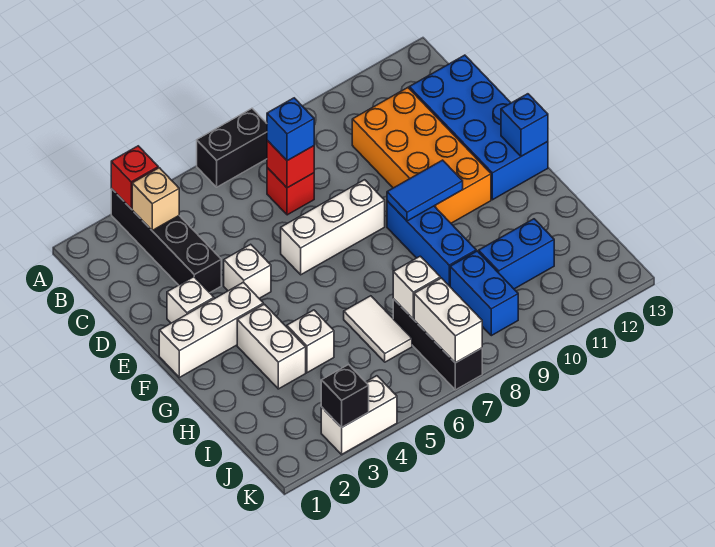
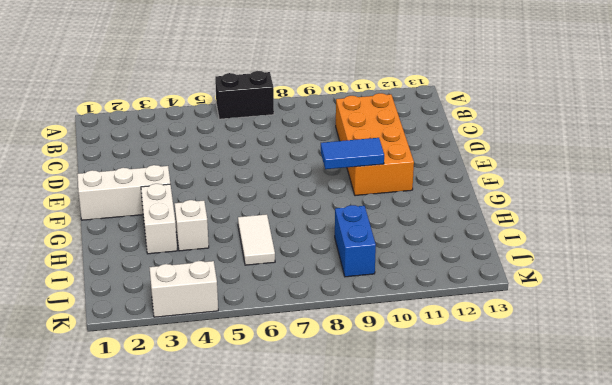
none -> black brick A3:D3 level 1
none -> red brick C7 level 1
none -> blue brick C12:F13 level 1

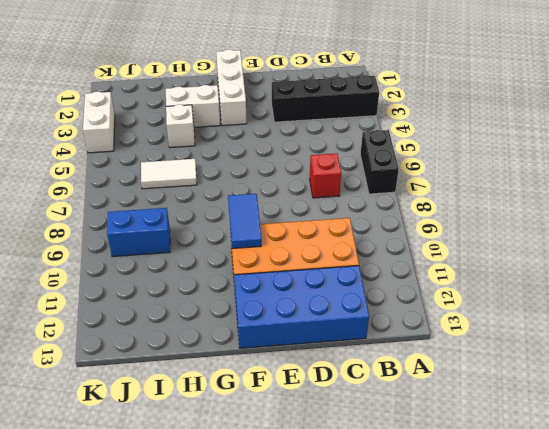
none -> white brick E2 level 1
none -> white brick E4 level 1
none -> white brick E6:E8 level 1

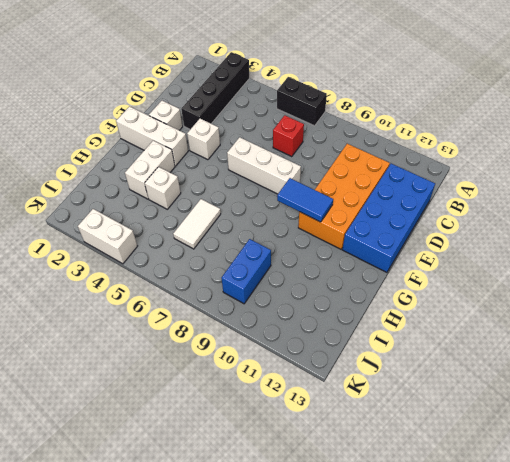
none -> blue brick F9:H9 level 1
none -> black brick I7:K7 level 1
none -> blue brick I10:I11 level 1

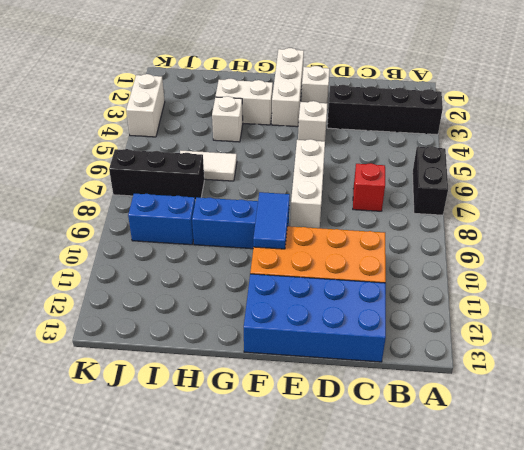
none -> blue brick I10:I11 level 1
none -> red brick A3 level 2
none -> tan brick B3 level 2

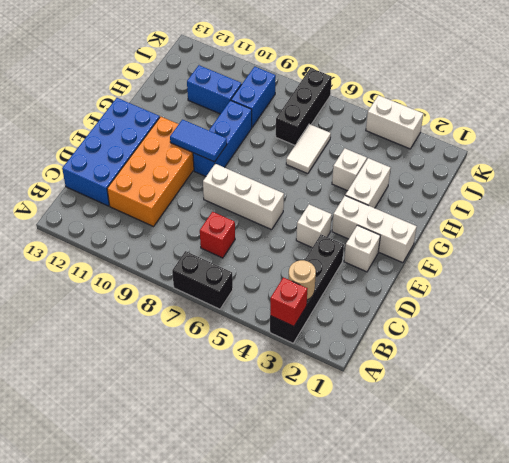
tan round brick B3 level 2 -> tan brick B3 level 2
none -> red brick C7 level 2
none -> blue brick F13 level 2
none -> white brick I7 level 2

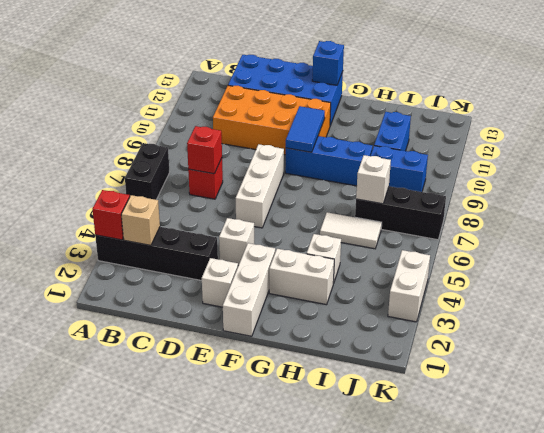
none -> white brick J7:K7 level 2
none -> black brick K3 level 2
none -> blue brick C7 level 3

